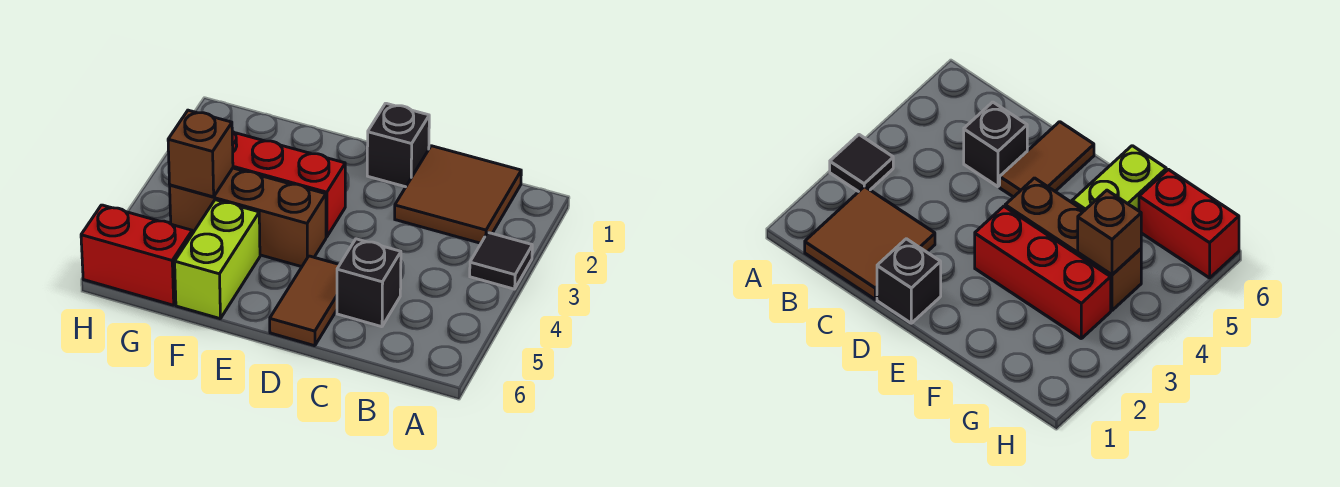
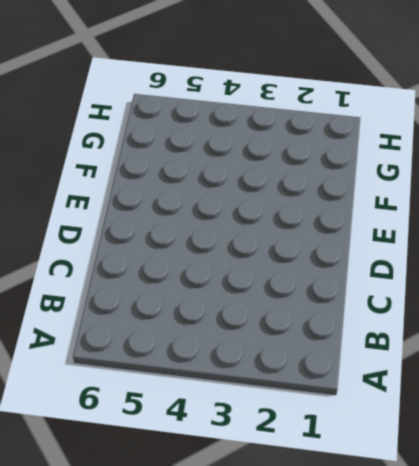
none -> black tile A3 level 1
none -> brown tile B1:C2 level 1

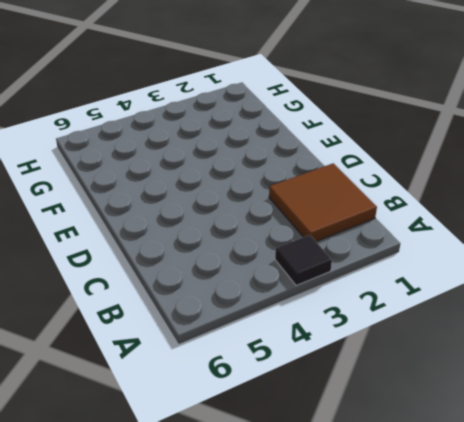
none -> black brick C5 level 1
none -> black brick D1 level 1

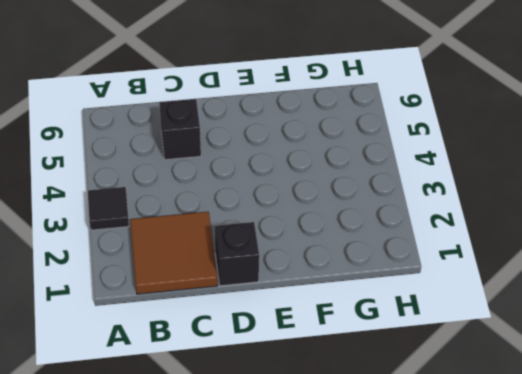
none -> brown tile D5:D6 level 1
none -> red brick E3:G3 level 1

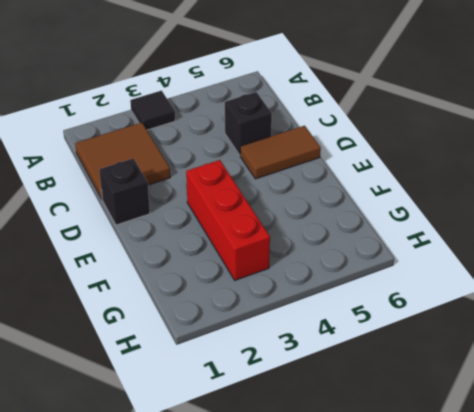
none -> brown brick E4:G4 level 1
none -> lime brick F5:F6 level 1

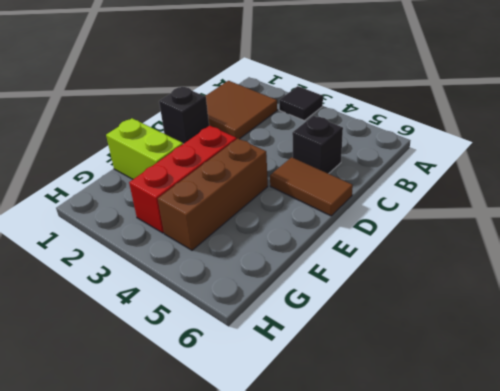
lime brick F1:F2 level 1 -> lime brick F5:F6 level 1
none -> red brick G6:H6 level 1
none -> brown brick G4 level 2

